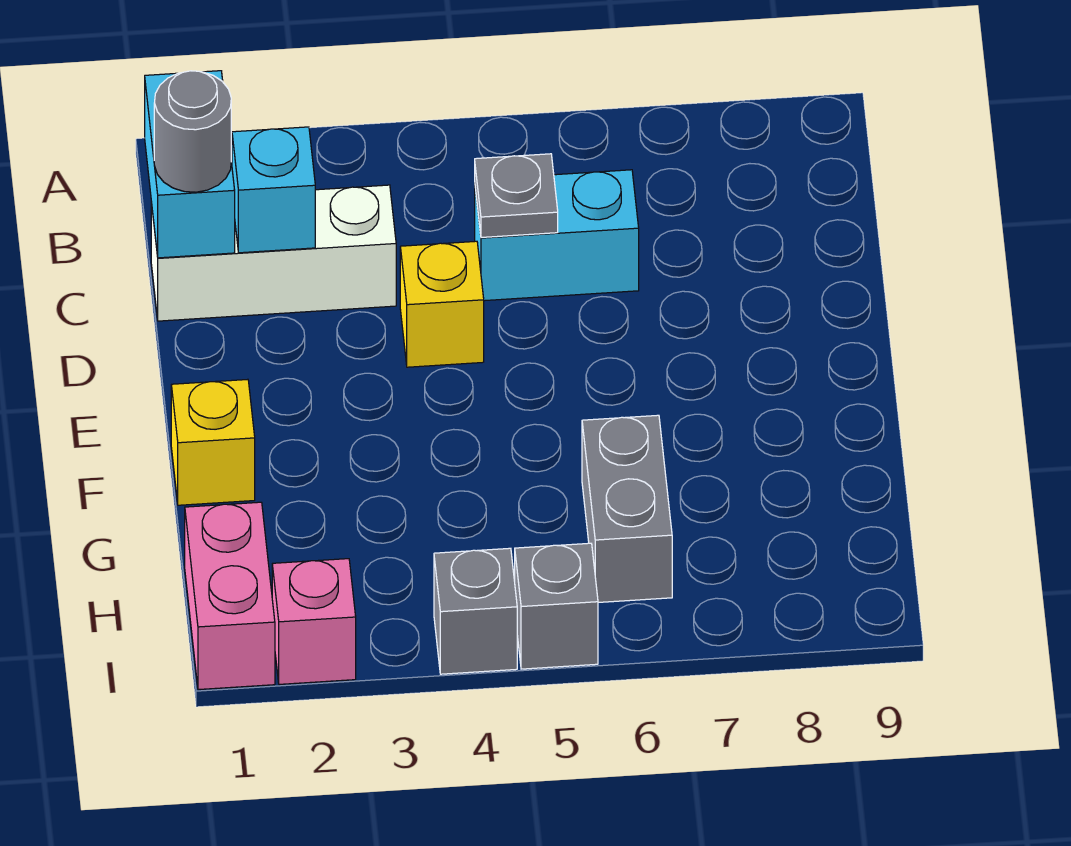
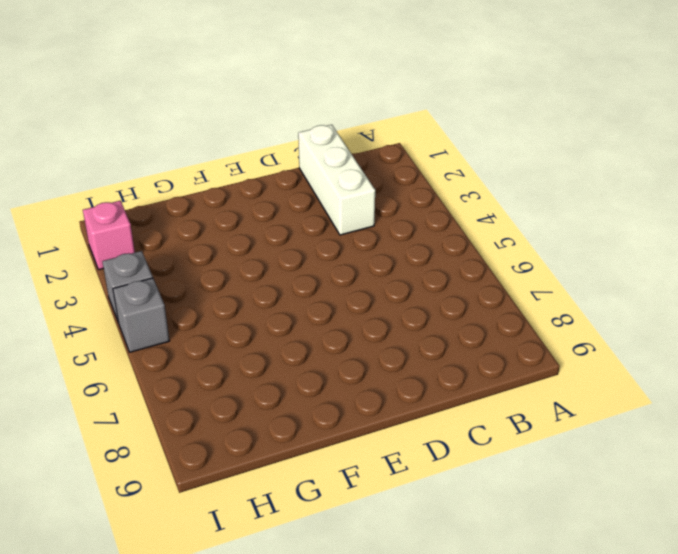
none -> cyan brick C5:C6 level 1
none -> yellow brick D4 level 1
none -> yellow brick F1 level 1

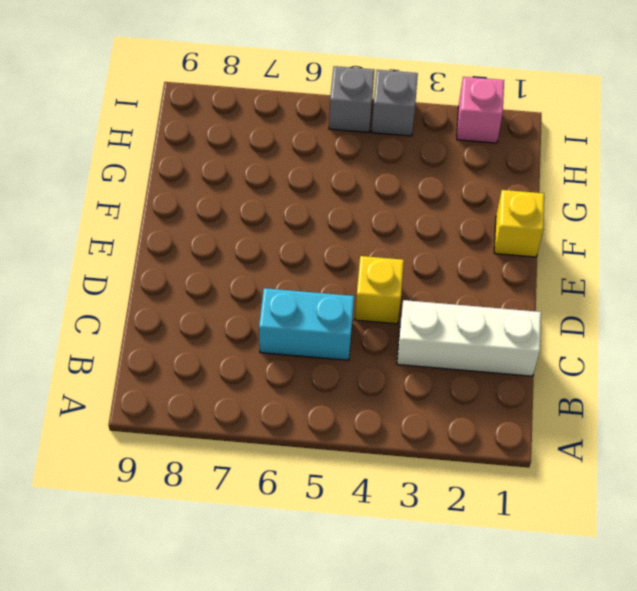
none -> grey brick G6:H6 level 1
none -> pink brick H1:I1 level 1
none -> cyan brick B1:C1 level 2

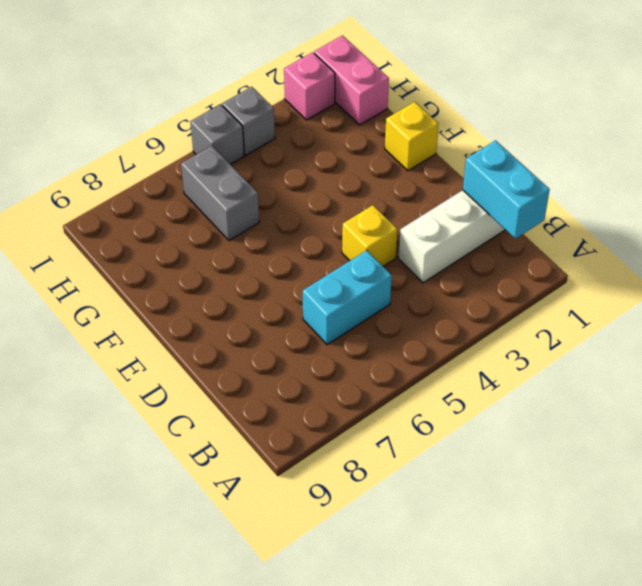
none -> cyan brick C2 level 2
none -> grey plate C5 level 2
none -> grey round brick C1 level 3

